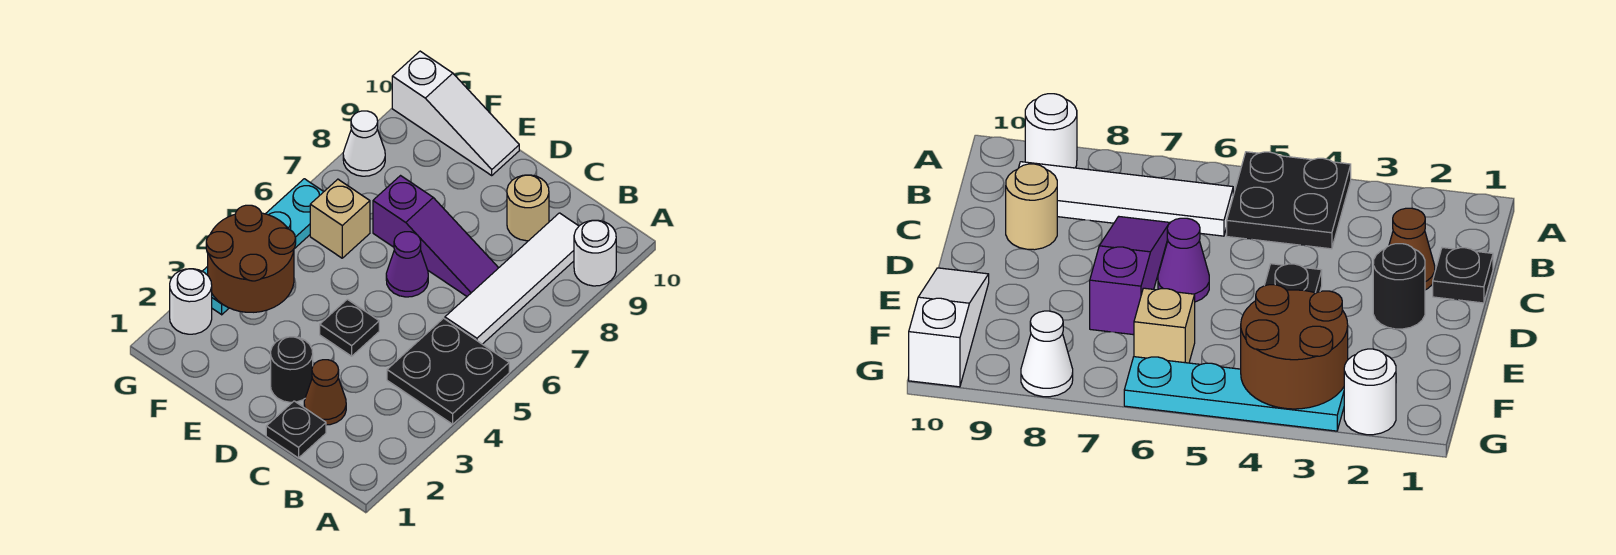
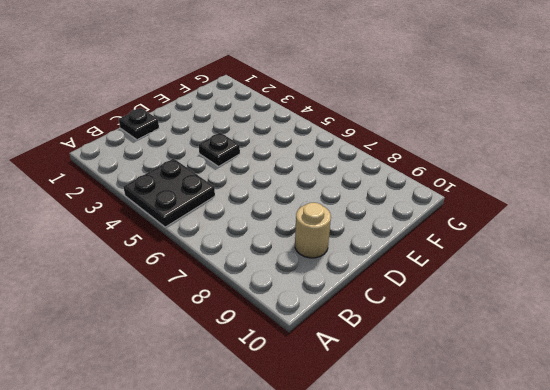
none -> white round brick A9 level 1
none -> white tile B6:B9 level 1
none -> brown cone C2 level 1

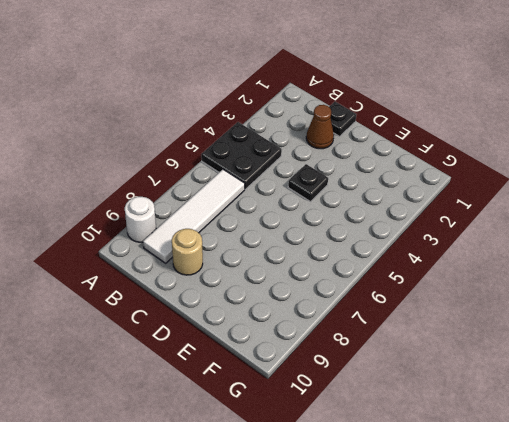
none -> purple slope C7:E7 level 1 top E
none -> black round brick D2 level 1
none -> purple cone D6 level 1

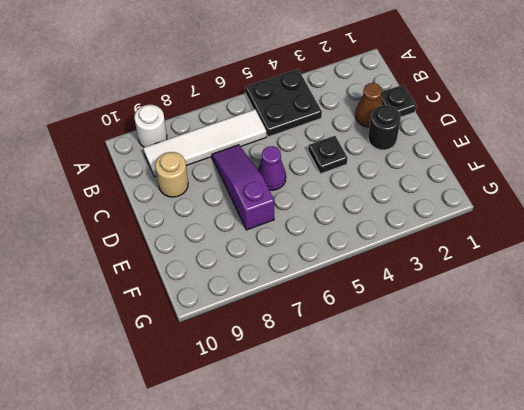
none -> white slope E10:G10 level 1 top G
none -> tan brick F6 level 1
none -> white round brick G2 level 1

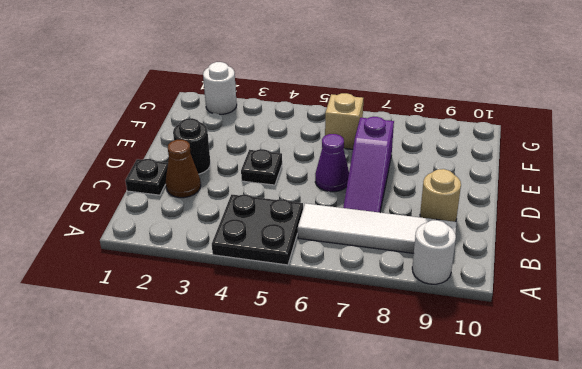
none -> white slope E10:G10 level 1 top G
none -> cyan plate G3:G6 level 1
none -> white cone G8 level 1

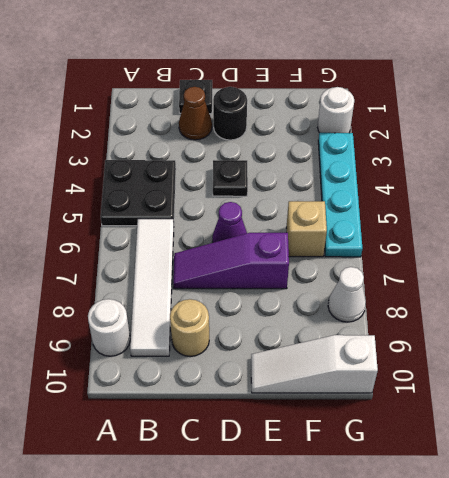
none -> brown round brick F3:G4 level 2

